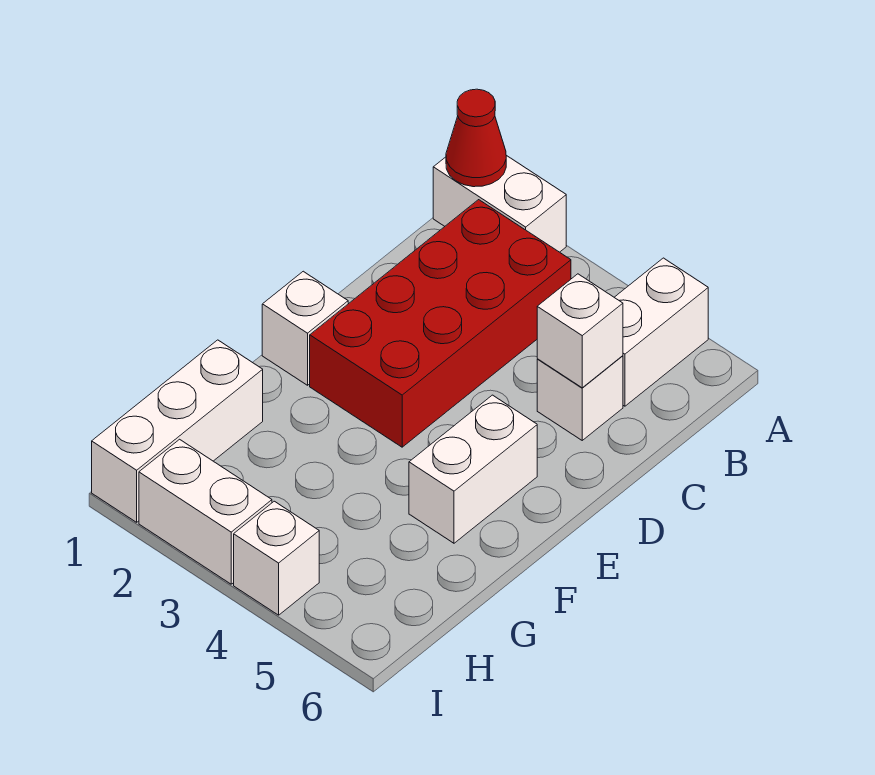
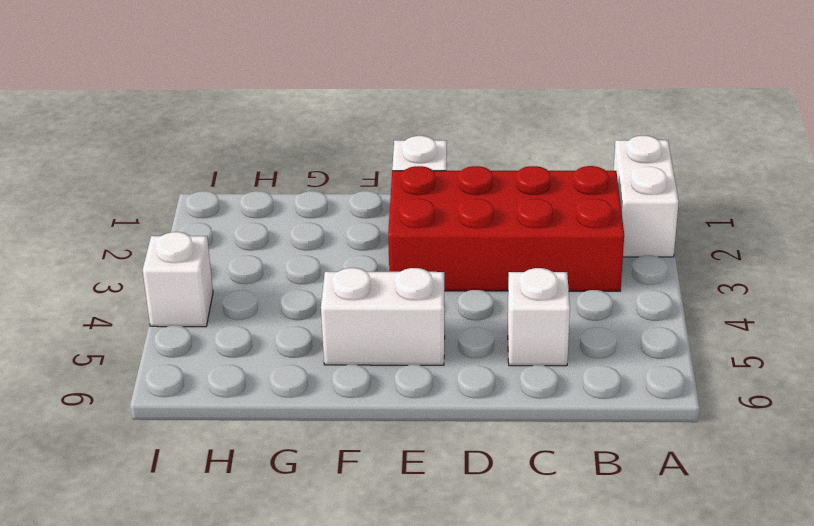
none -> white brick A5:B5 level 1
none -> white brick G1:I1 level 1

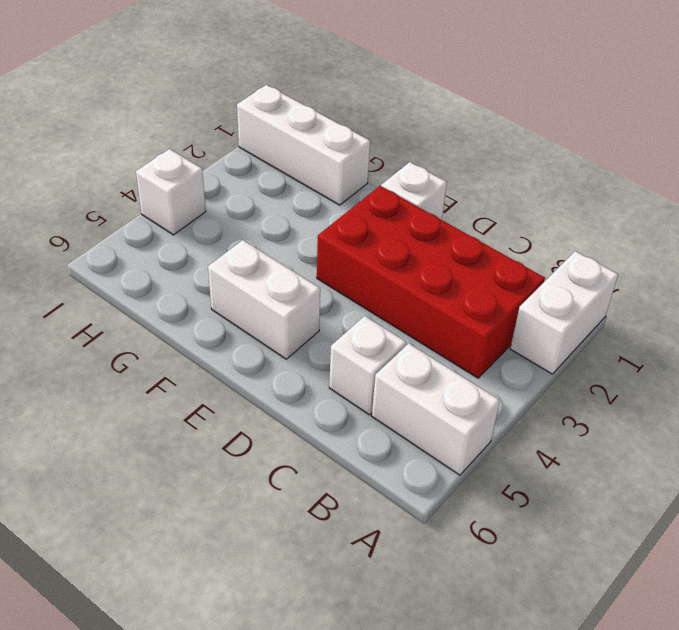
none -> white brick I2:I3 level 1
none -> red cone A1 level 2

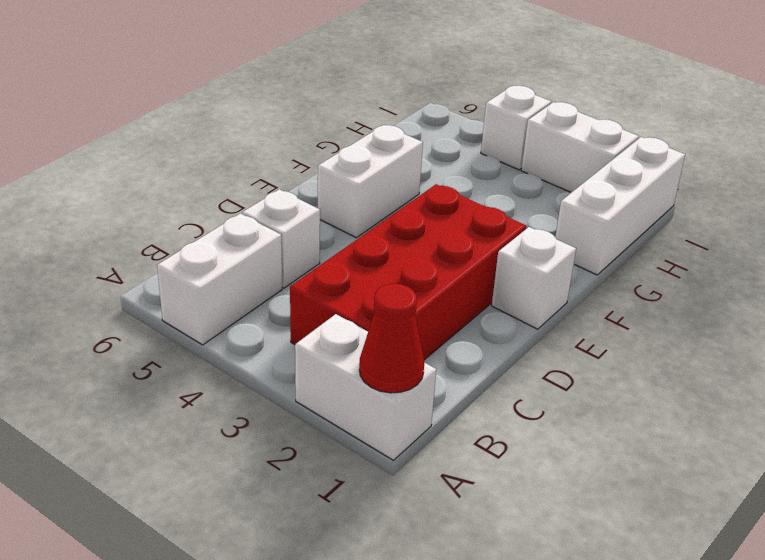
none -> white brick C5 level 2

